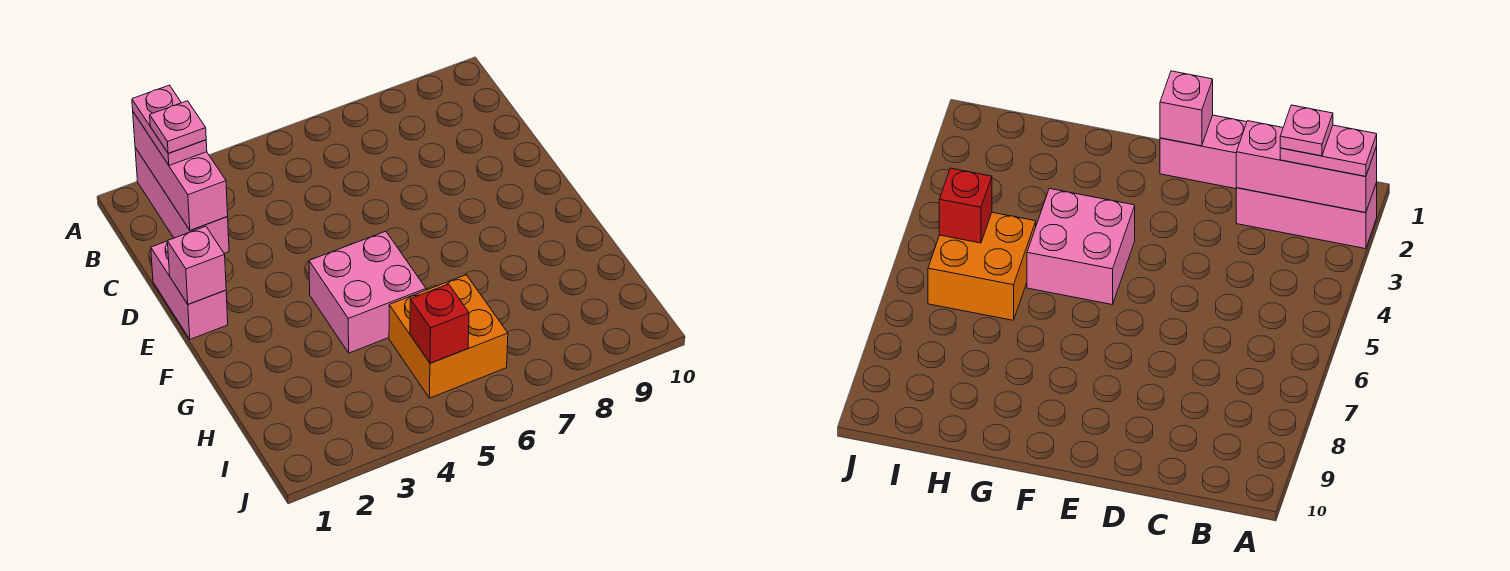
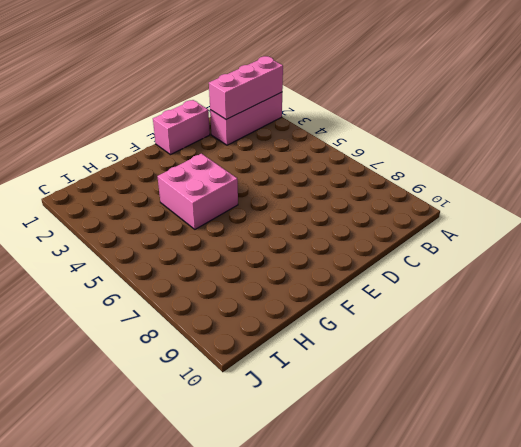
none -> orange brick H5:I6 level 1
none -> pink brick E1 level 2

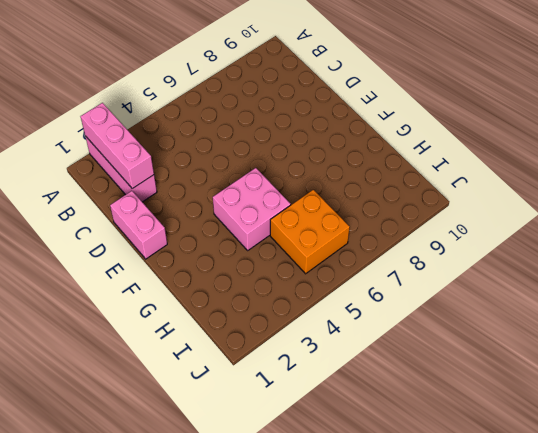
none -> pink brick E1 level 2
none -> red brick I5 level 2

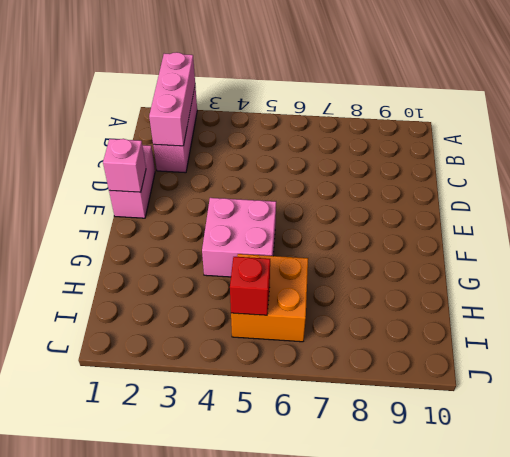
none -> pink plate A2:B2 level 3
none -> pink plate B2 level 4

